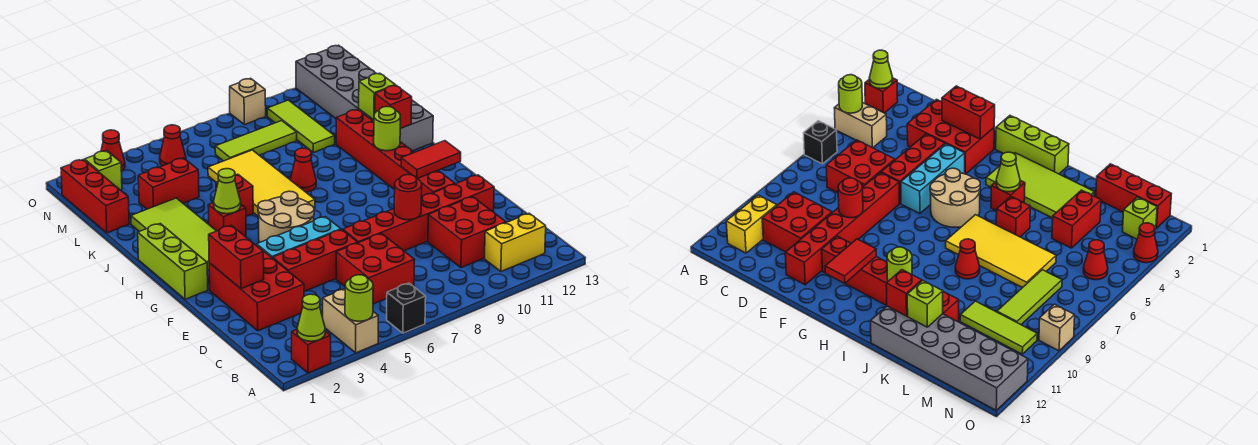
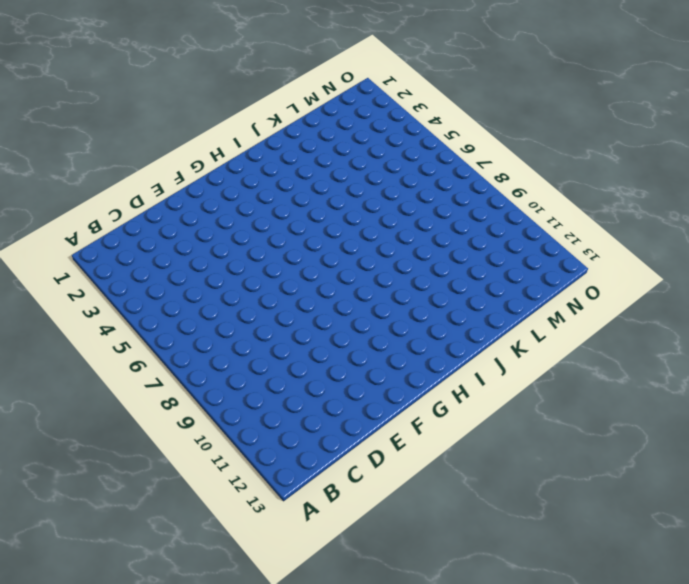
none -> red brick A2 level 1
none -> tan brick A4:B4 level 1
none -> black brick A6 level 1
none -> yellow brick B11:B12 level 1

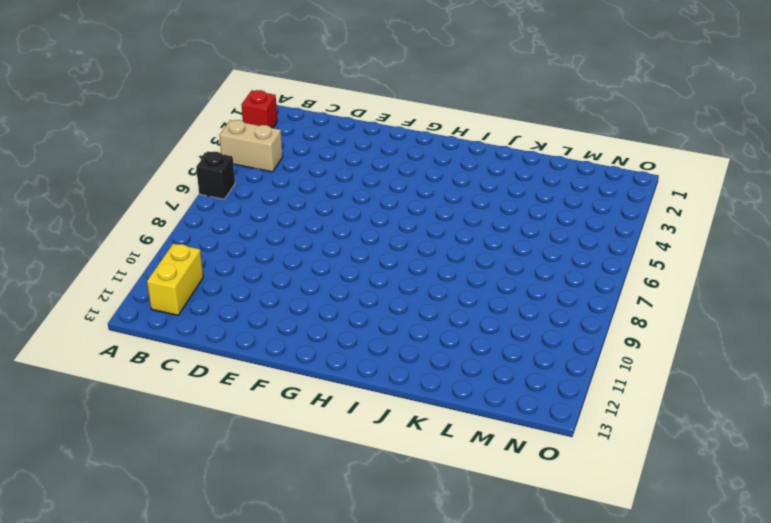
none -> red brick C6:D7 level 1
none -> red brick C10:D11 level 1
none -> red brick D2:F3 level 1
none -> red brick E4:E6 level 1

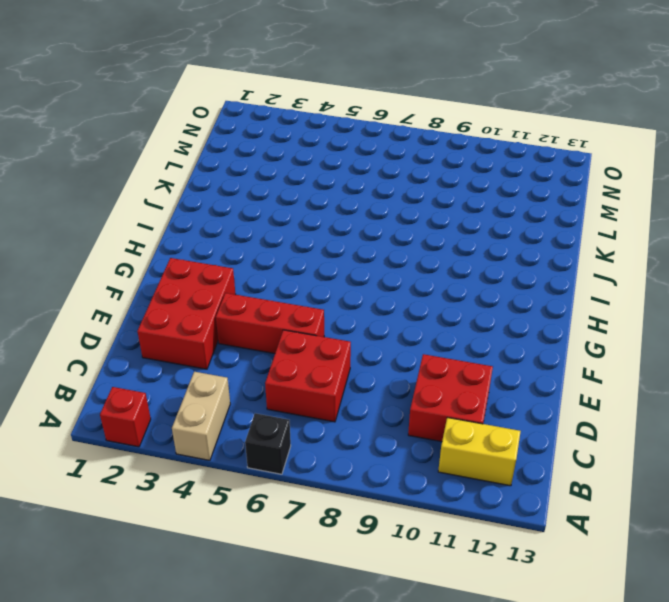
none -> red brick E7:E12 level 1
none -> cyan brick F4:F6 level 1
none -> red brick F11:K11 level 1
none -> lime brick G1:I1 level 1

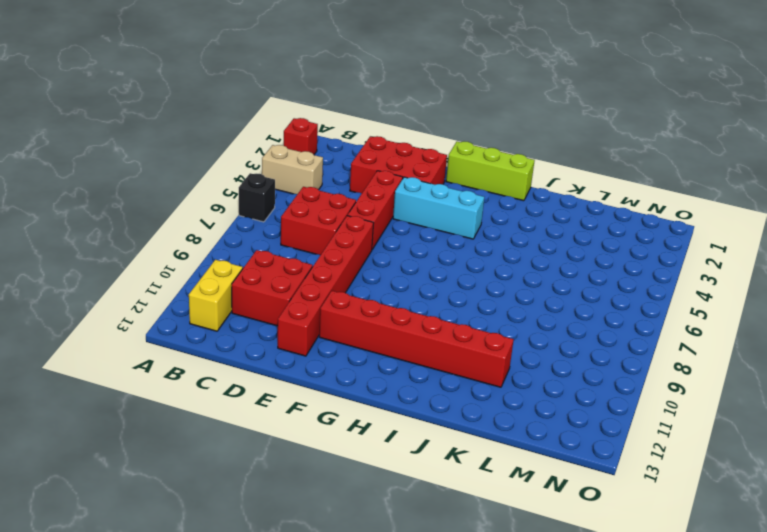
cyan brick F4:H4 level 1 -> cyan brick F4:F6 level 1
none -> tan round brick G5:H6 level 1
none -> lime tile H2:K3 level 1
none -> red brick I4 level 1
none -> yellow tile I6:L7 level 1

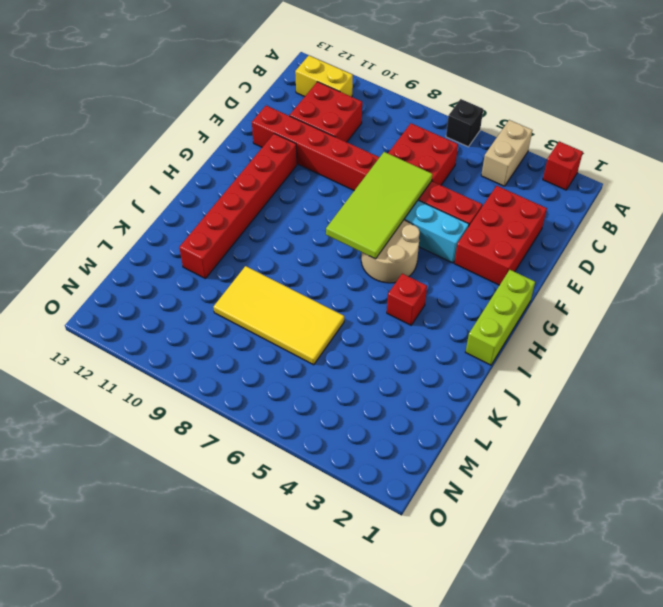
lime tile E6:H7 level 2 -> lime tile H2:K3 level 1
yellow tile K6:L9 level 1 -> yellow tile I6:L7 level 1
none -> red brick J5 level 1
none -> red cone J8 level 1
none -> grey brick J12:O13 level 1
none -> red brick L1:N1 level 1

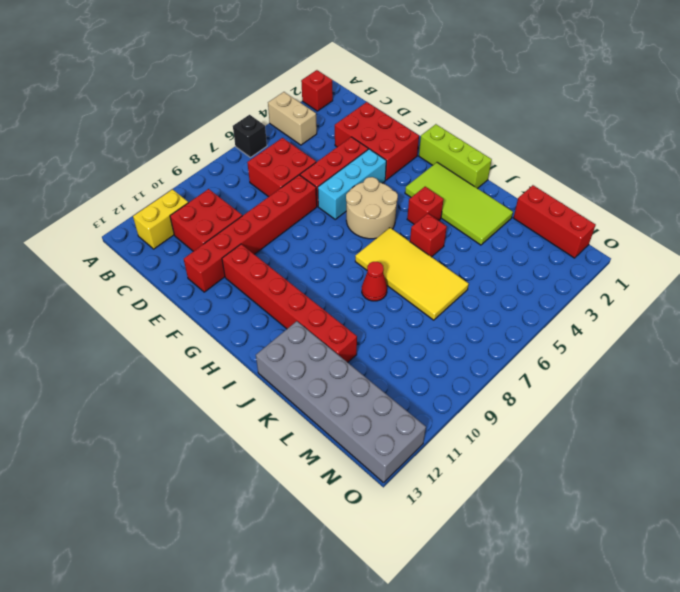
none -> red brick L3:L4 level 1
none -> lime tile L10:N10 level 1
none -> lime tile M7:M9 level 1
none -> lime brick N2 level 1

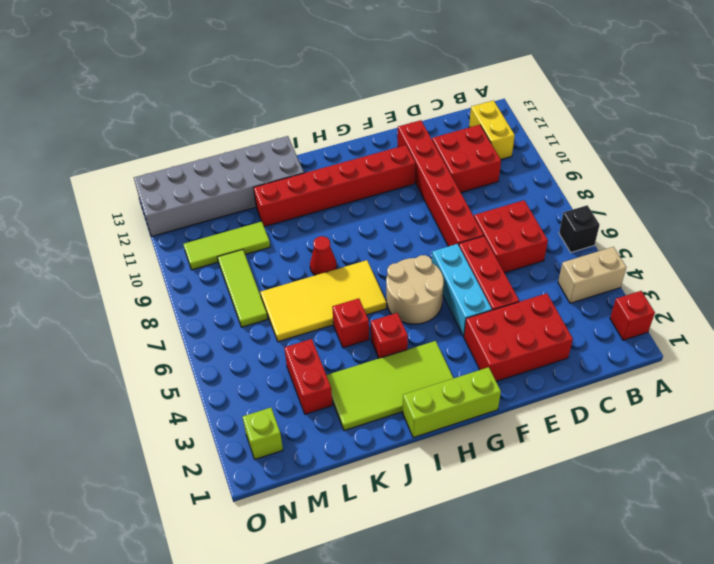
none -> red brick L1:N1 level 1
none -> red cone N5 level 1
none -> red cone O3 level 1
none -> tan brick O9 level 1

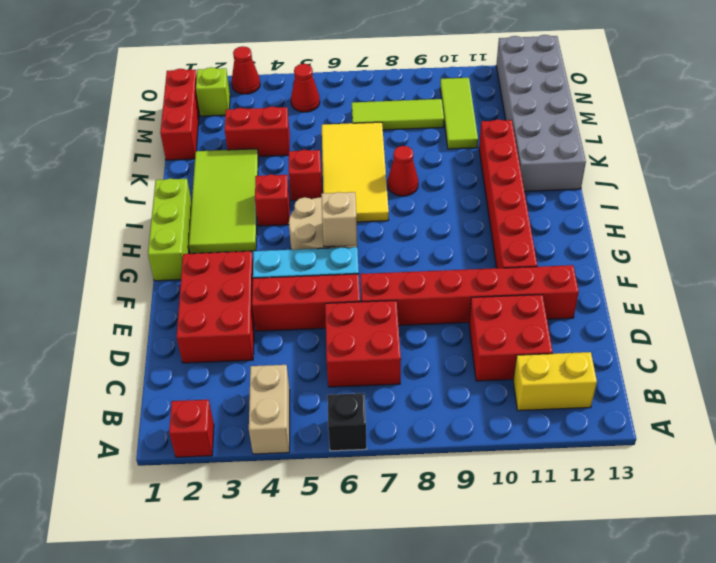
tan brick G6 level 2 -> tan brick O9 level 1
none -> lime cone A2 level 2
none -> lime round brick A4 level 2
none -> red brick E2:F2 level 2
none -> red round brick E9 level 2

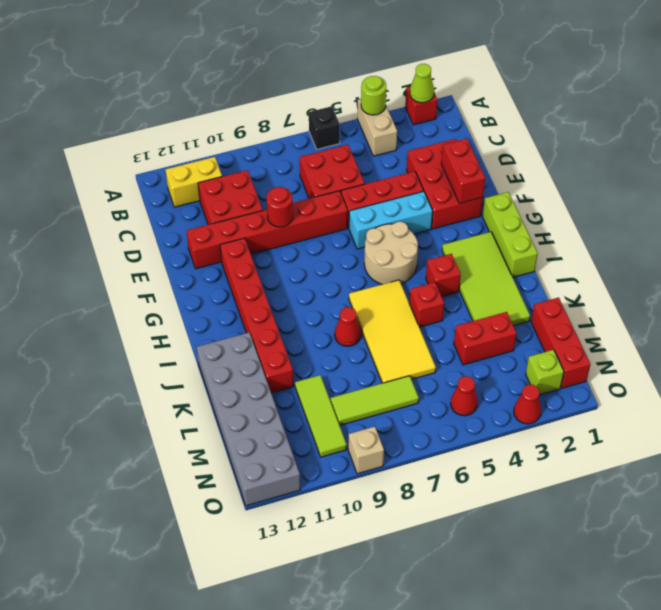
none -> red tile G11:G12 level 2
none -> lime cone I4 level 2
none -> lime round brick I11 level 2
none -> red brick J12 level 2

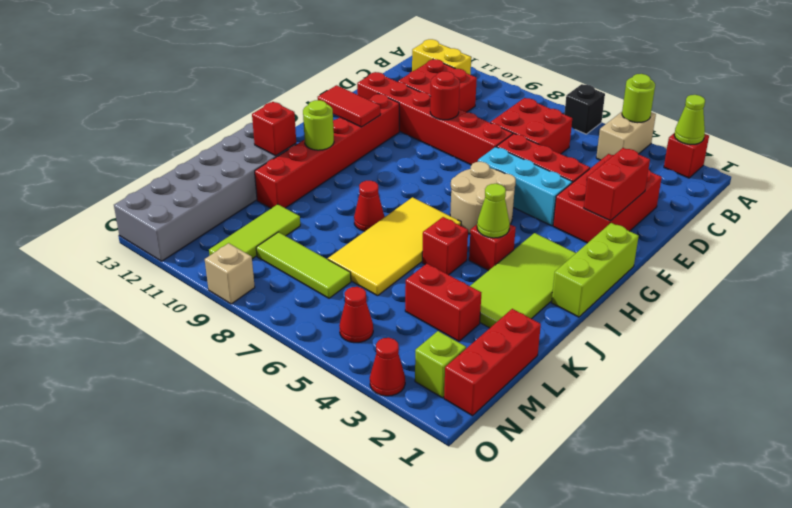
none -> lime brick K12 level 2

